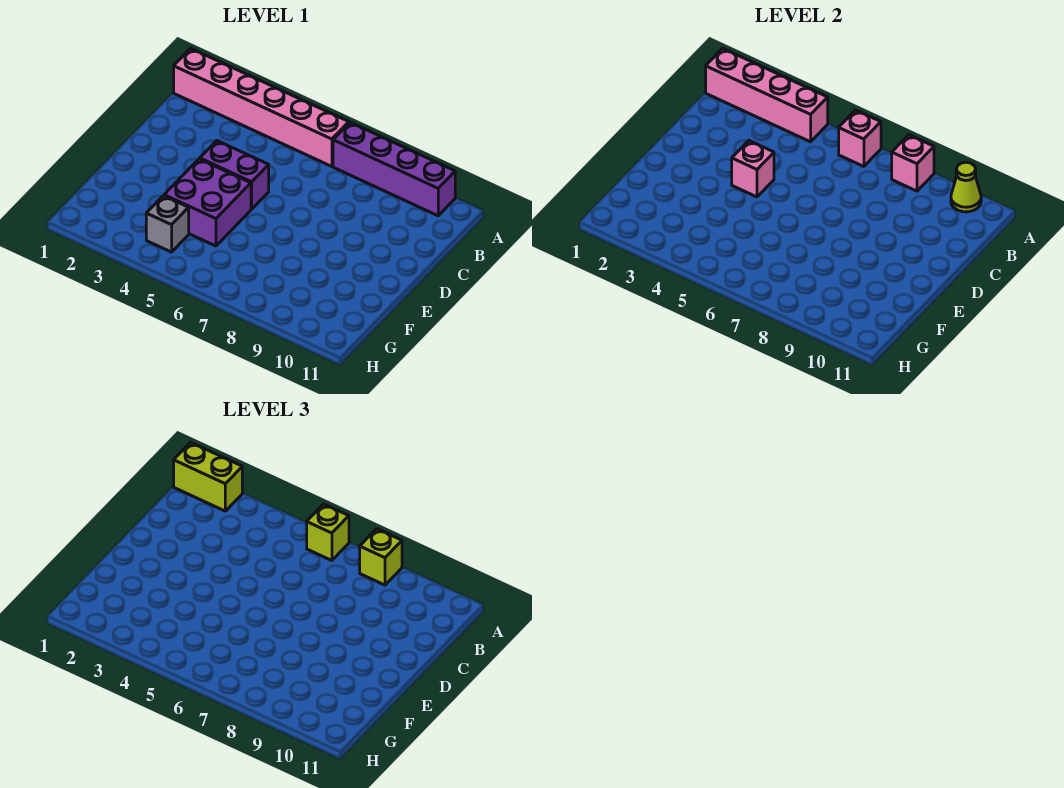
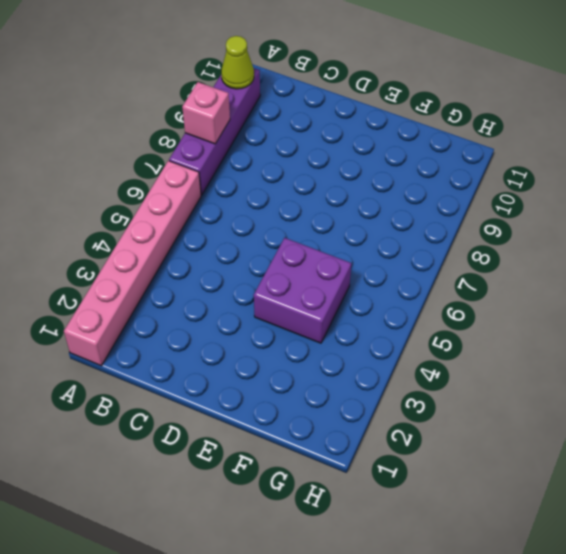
none -> purple brick D4:D5 level 1
none -> grey brick G4 level 1
none -> pink brick A1:A4 level 2

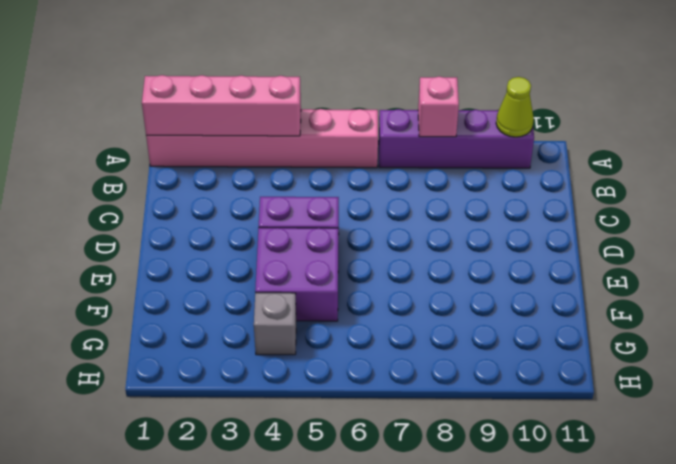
none -> pink brick A6 level 2
none -> pink brick D4 level 2
none -> lime brick A1:A2 level 3

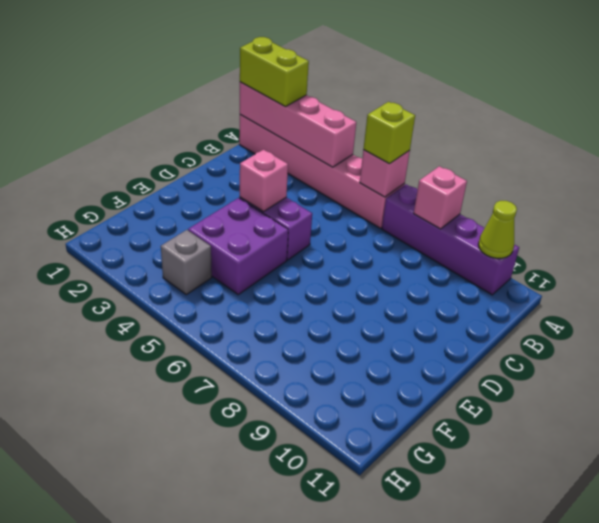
none -> lime brick A8 level 3

